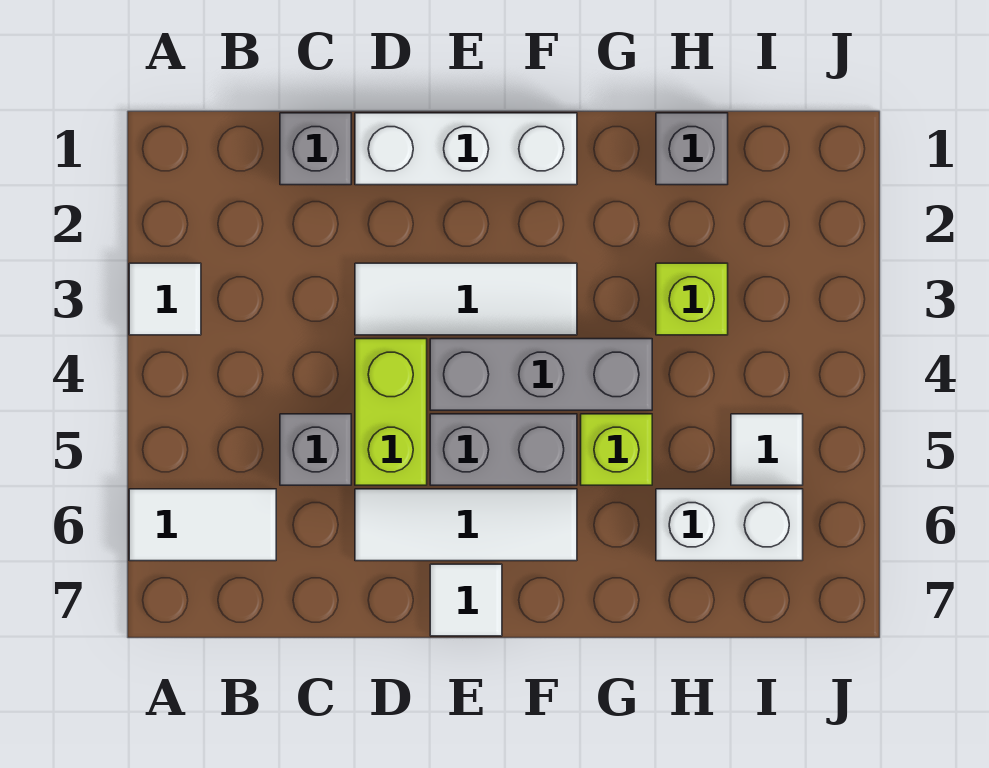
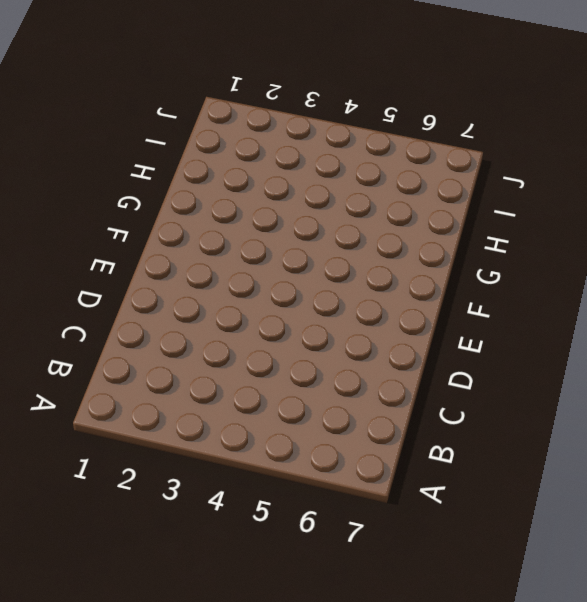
none -> white tile A3 level 1
none -> white tile A6:B6 level 1
none -> grey brick C1 level 1

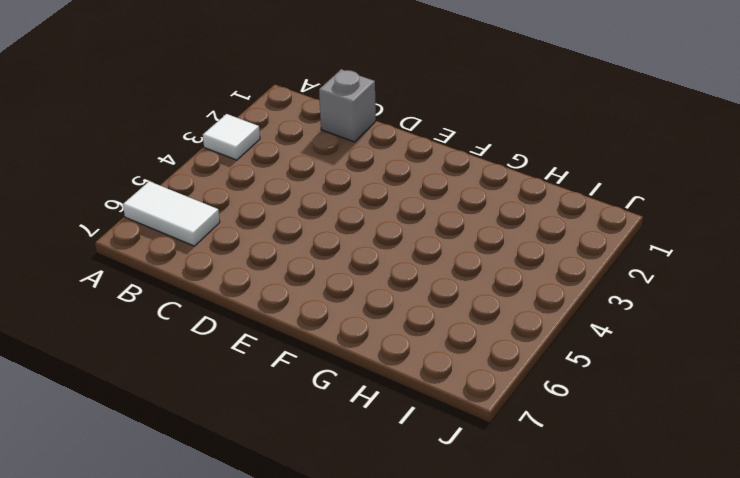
none -> grey brick C5 level 1
none -> white brick D1:F1 level 1
none -> white tile D3:F3 level 1

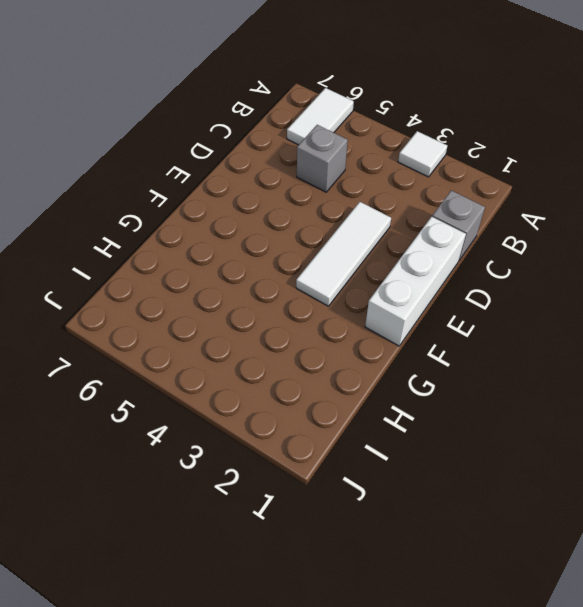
none -> lime brick D4:D5 level 1
none -> white tile D6:F6 level 1
none -> grey brick E4:G4 level 1

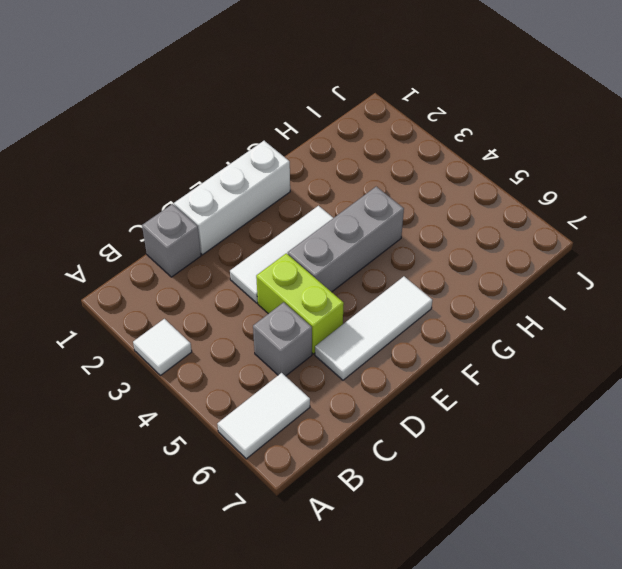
none -> grey brick E5:F5 level 1
none -> white tile E7 level 1
none -> lime brick G5 level 1

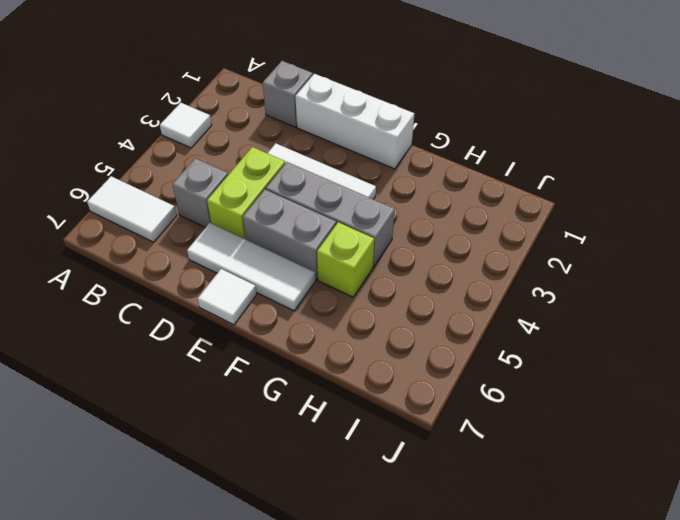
none -> grey brick H1 level 1
none -> lime brick H3 level 1
none -> white brick H6:I6 level 1

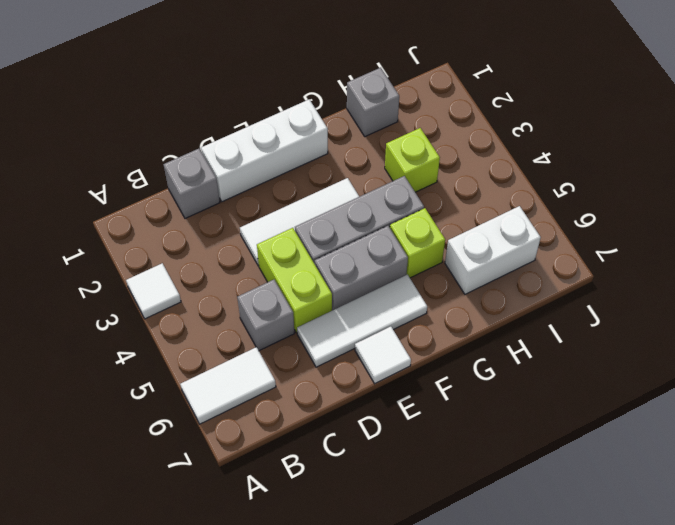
none -> white tile I5 level 1

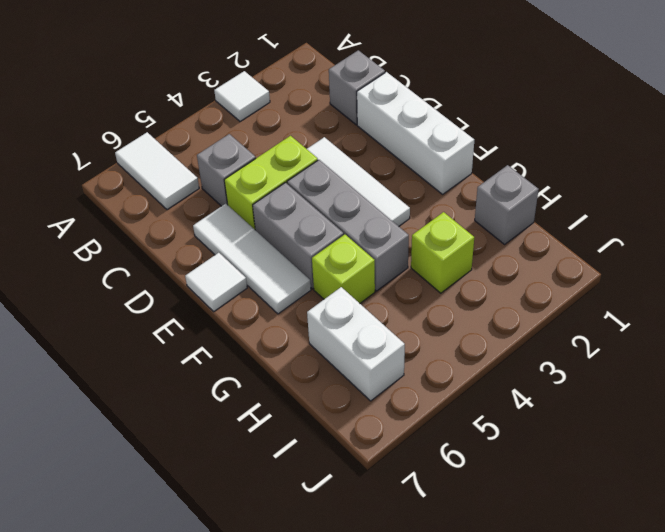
none -> white tile I5 level 1

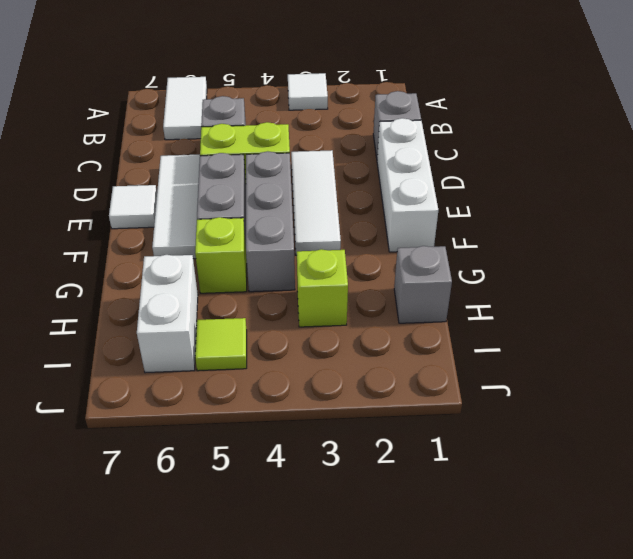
lime tile I5 level 1 -> white tile I5 level 1

